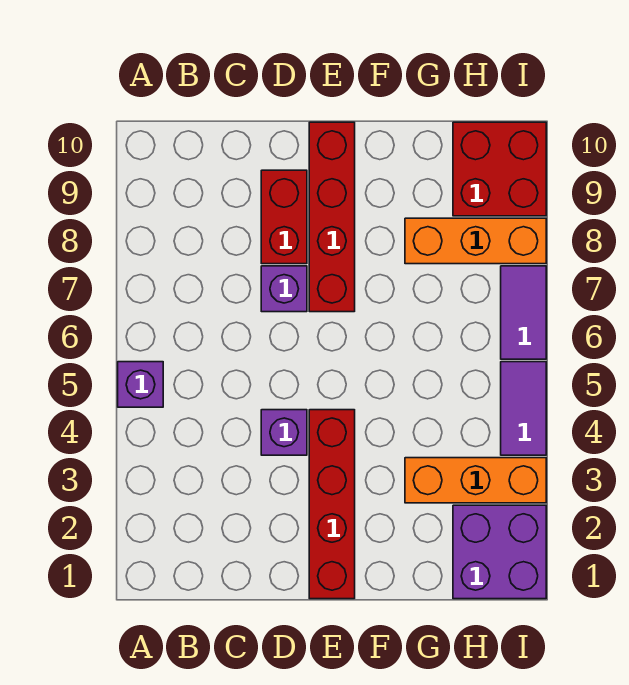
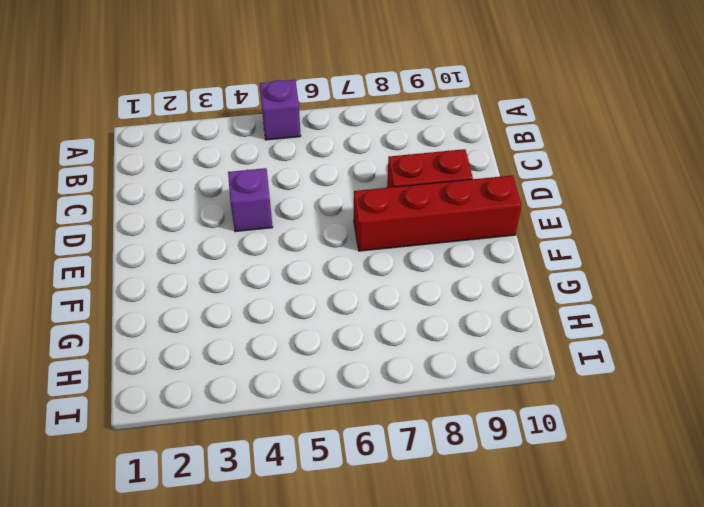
none -> purple brick D7 level 1
none -> red brick E1:E4 level 1
none -> orange brick G3:I3 level 1

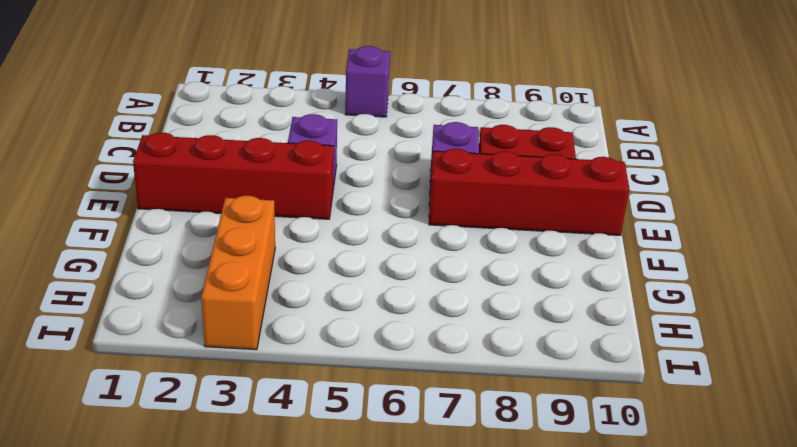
none -> orange brick G8:I8 level 1
none -> purple brick H1:I2 level 1
none -> red brick H9:I10 level 1

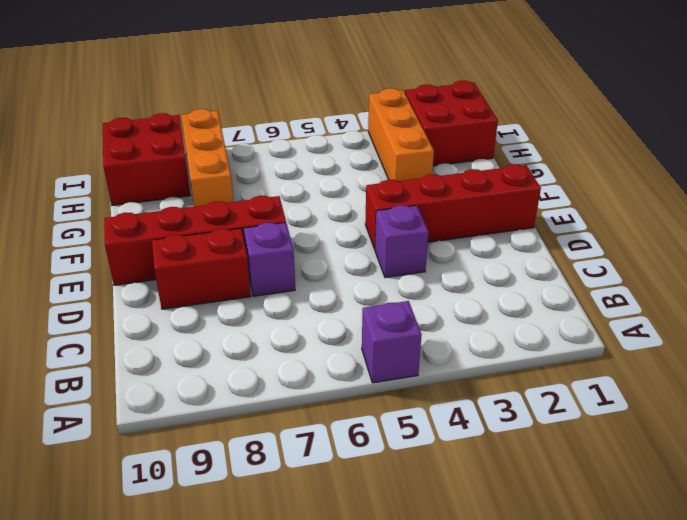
red brick H1:I2 level 1 -> purple brick H1:I2 level 1
none -> purple tile I4:I5 level 1
none -> purple tile I6:I7 level 1

